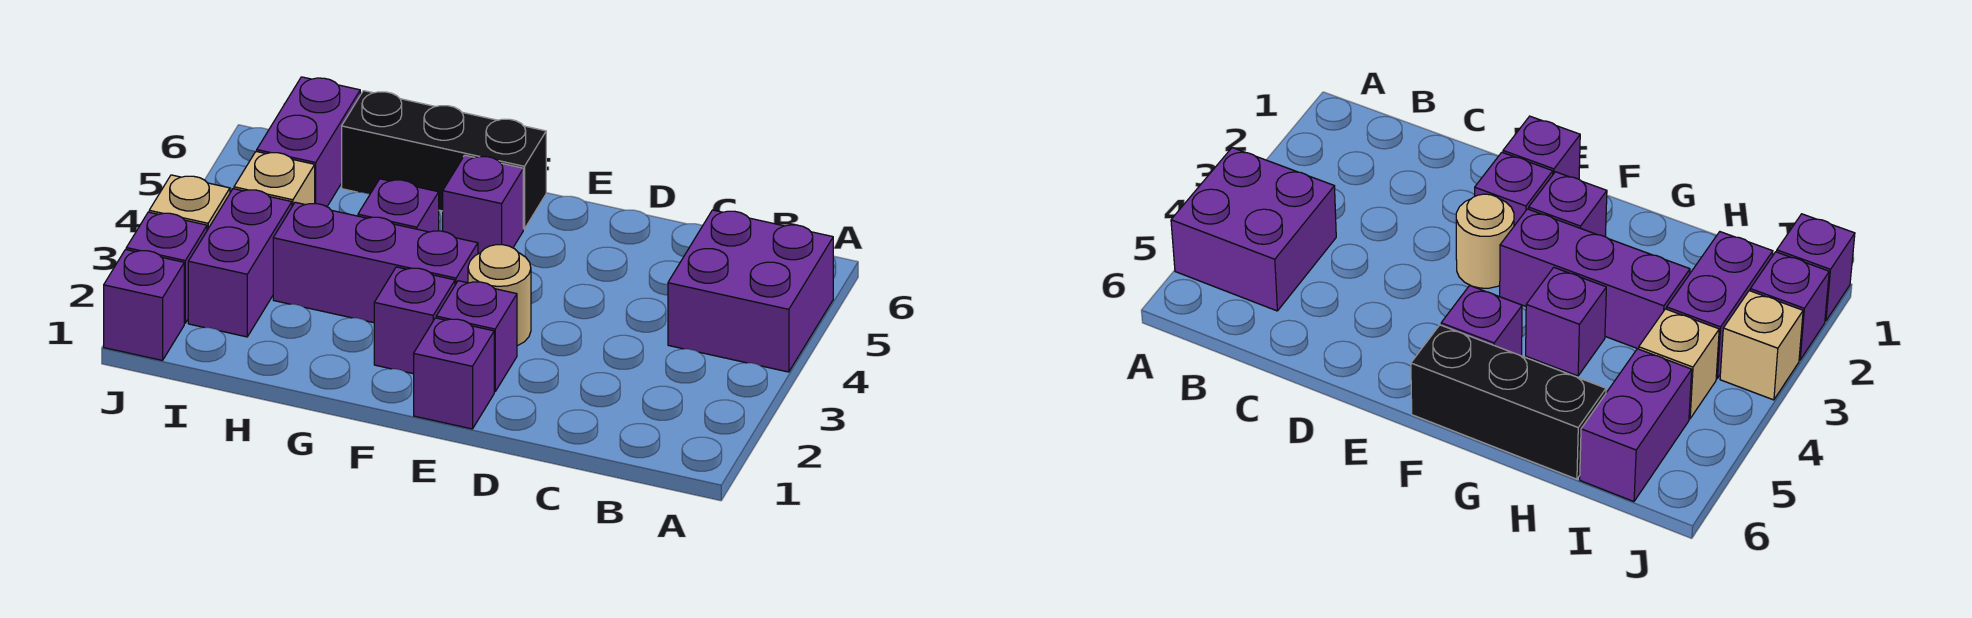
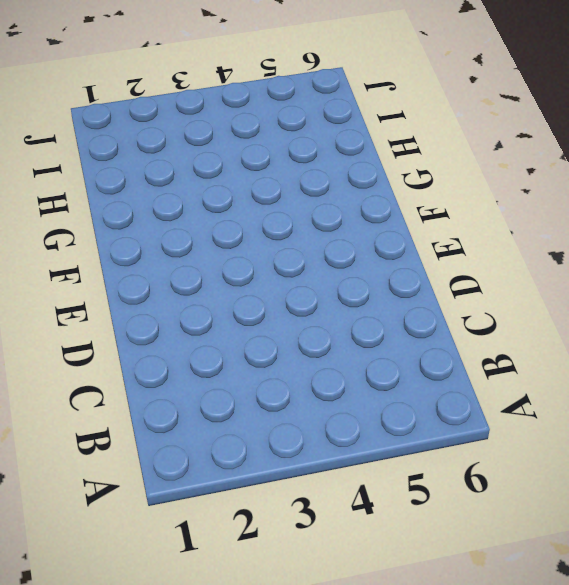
none -> purple brick A4:B5 level 1
none -> purple brick E1 level 1
none -> purple brick E2 level 1

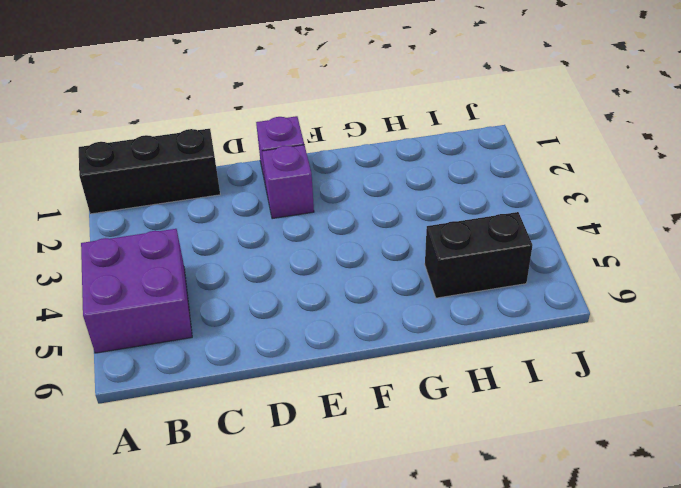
black brick A1:C1 level 1 -> black brick F6:H6 level 1
black brick H5:I5 level 1 -> purple brick I5:I6 level 1
none -> tan round brick E3 level 1
none -> purple brick F2 level 1
none -> purple brick F3:H3 level 1

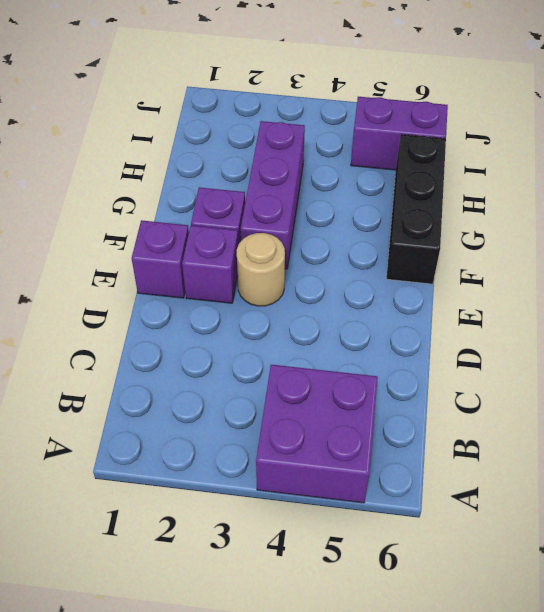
none -> purple brick F5 level 1
none -> purple brick G4 level 1
none -> purple brick I2:I3 level 1

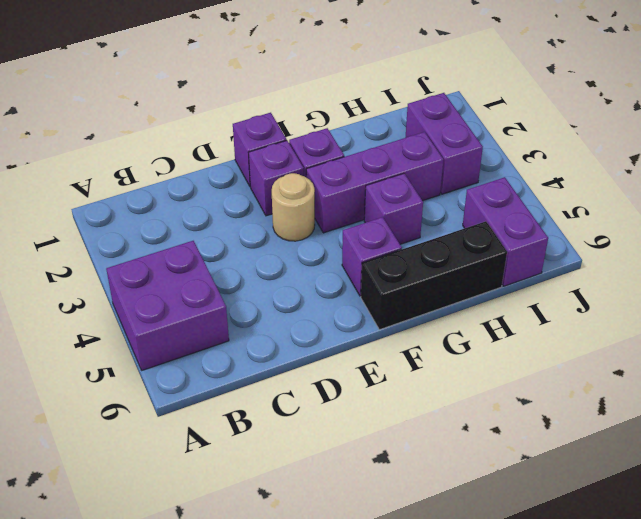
none -> tan brick I4 level 1
none -> purple brick J1 level 1
none -> purple brick J2 level 1

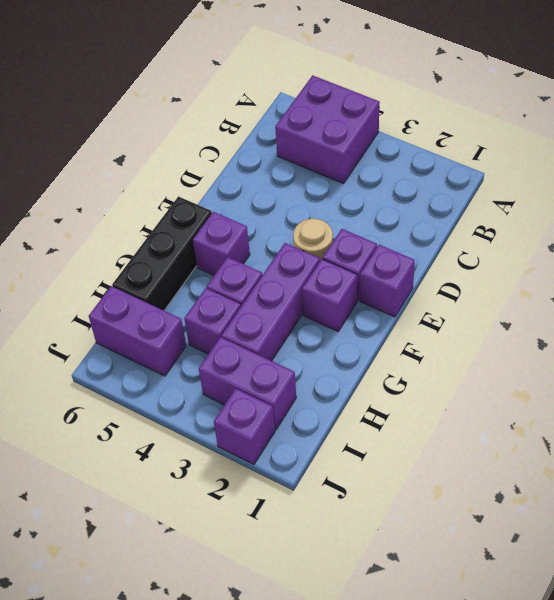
purple brick H4 level 1 -> purple brick J1 level 1
none -> tan brick I4 level 1
none -> tan brick J3 level 1

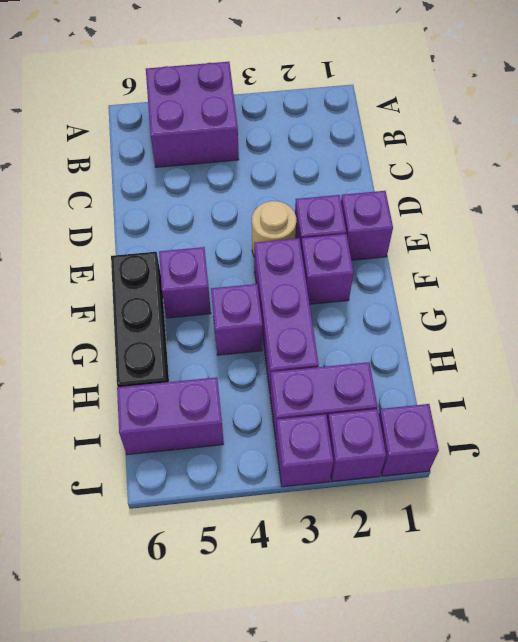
purple brick J3 level 1 -> tan brick J3 level 1
none -> tan brick I4 level 1

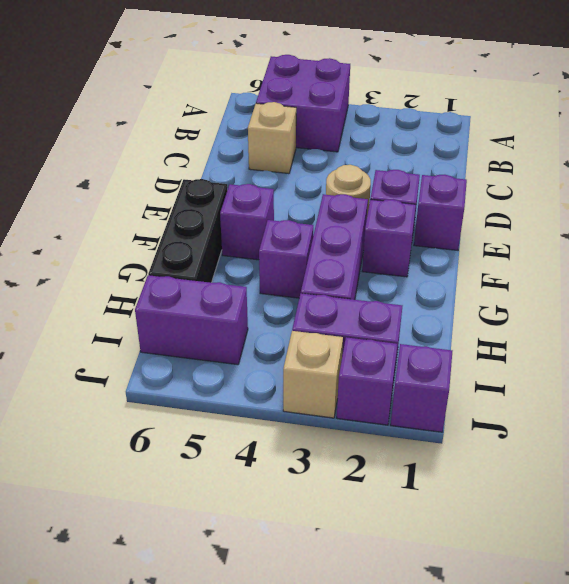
tan brick C5 level 1 -> tan brick I4 level 1

